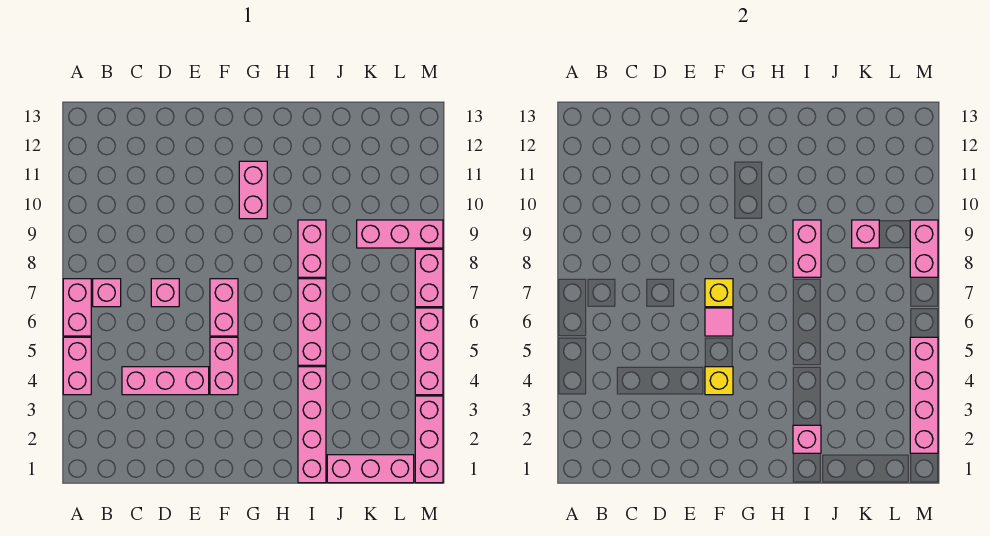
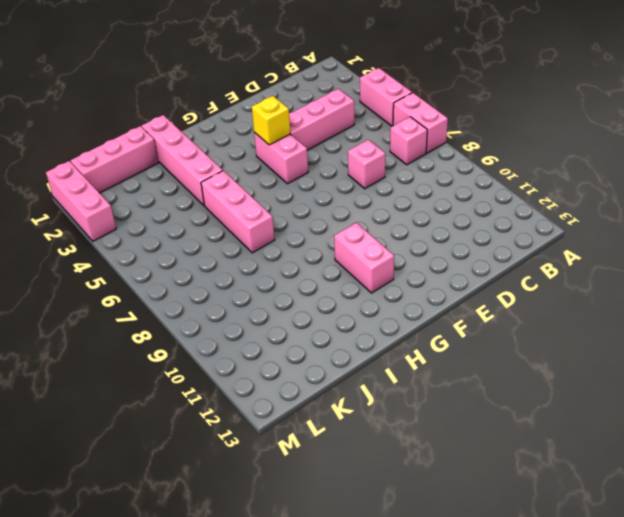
none -> pink brick F6:F7 level 1
none -> pink brick I8:I9 level 1
none -> pink brick K9:M9 level 1

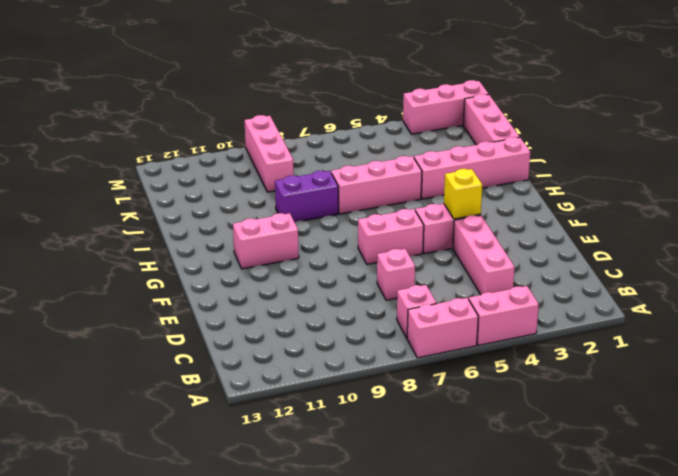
purple brick I8:I9 level 1 -> pink brick I8:I9 level 1
none -> pink brick M4:M6 level 1
none -> pink brick M7:M8 level 1
none -> pink tile F6 level 2

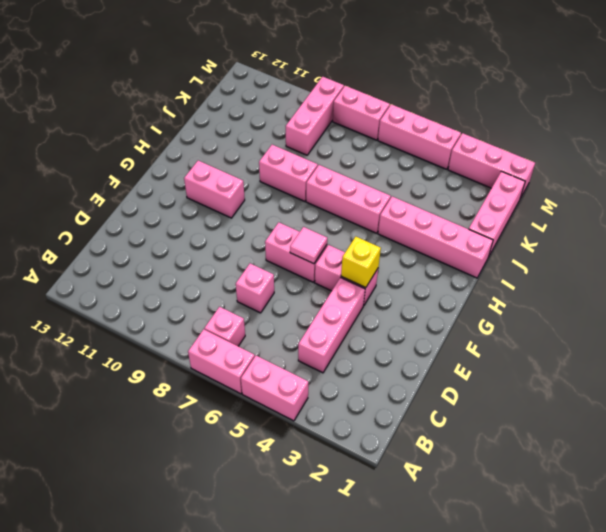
none -> yellow brick F7 level 2
none -> pink brick I2 level 2
none -> pink brick I8:I9 level 2

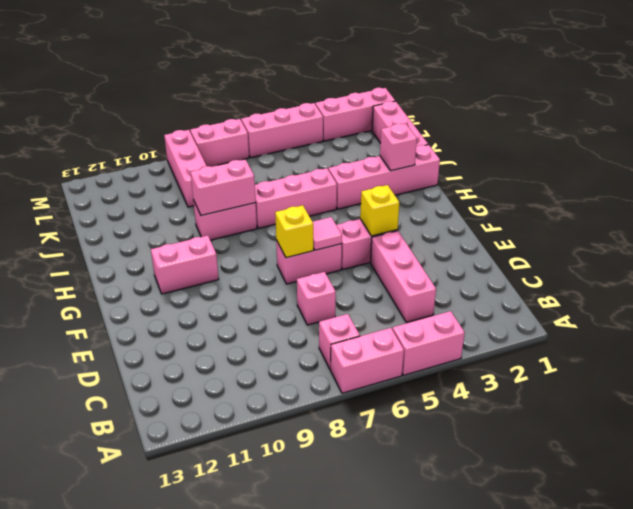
none -> pink brick K9 level 2
none -> pink brick M2:M5 level 2
none -> pink brick M8:M9 level 2

